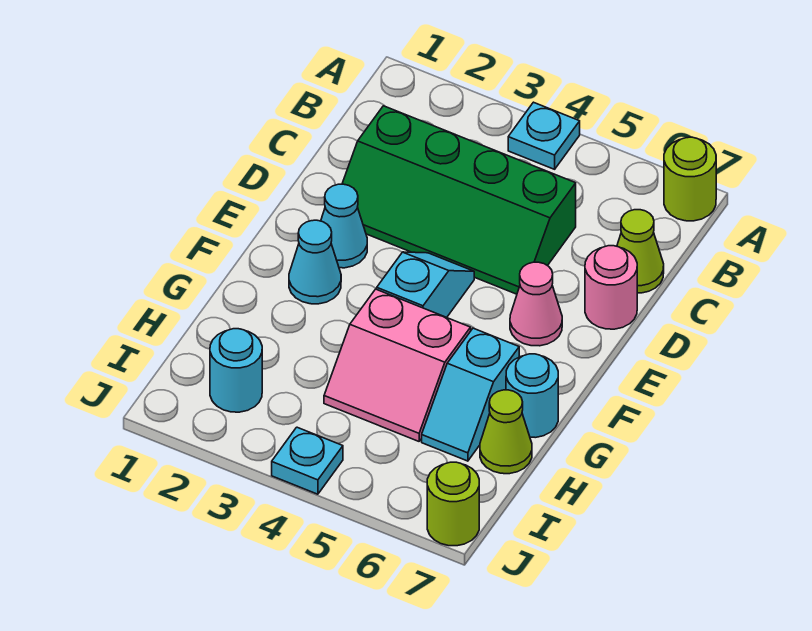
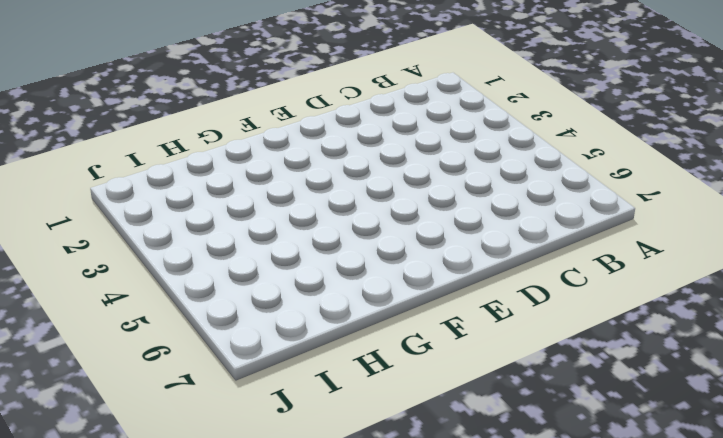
none -> cyan plate A4 level 1
none -> lime round brick A7 level 1
none -> green slope C2:D5 level 1 top C

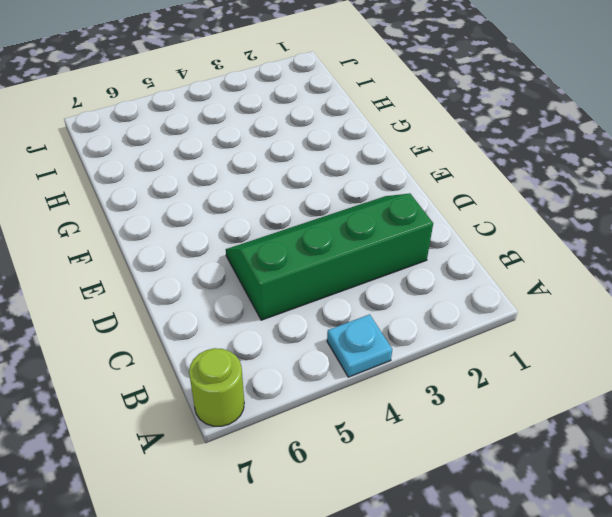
none -> lime cone C7 level 1
none -> pink round brick D7 level 1
none -> cyan cone E2 level 1

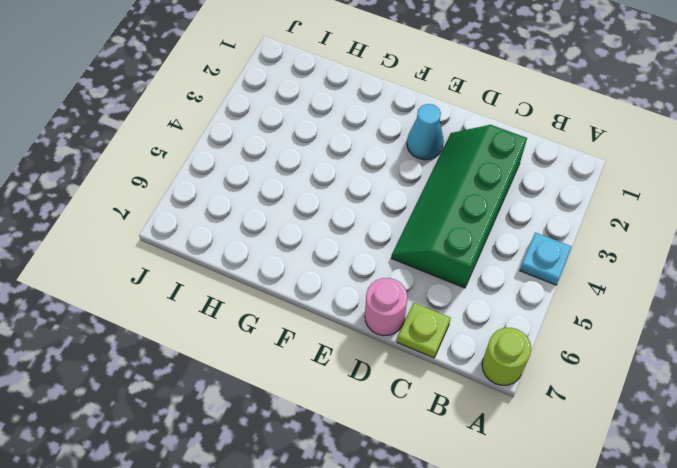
lime plate C7 level 1 -> lime cone C7 level 1
none -> cyan slope E4:F4 level 1 top F
none -> pink cone E6 level 1
none -> cyan cone F2 level 1

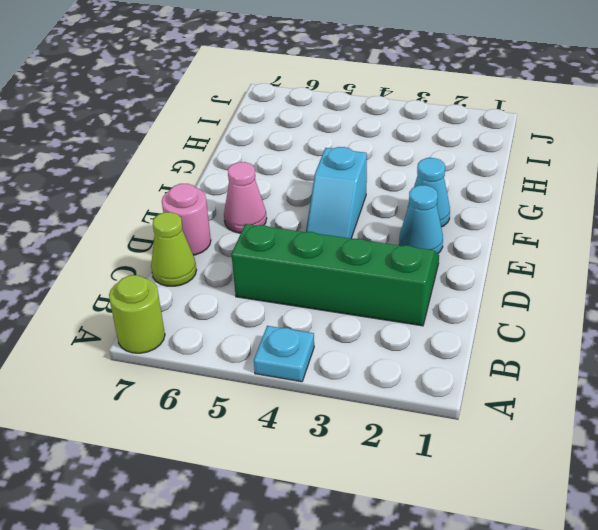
none -> pink slope G4:H5 level 1 top G
none -> cyan slope G6:H6 level 1 top G
none -> cyan round brick G7 level 1

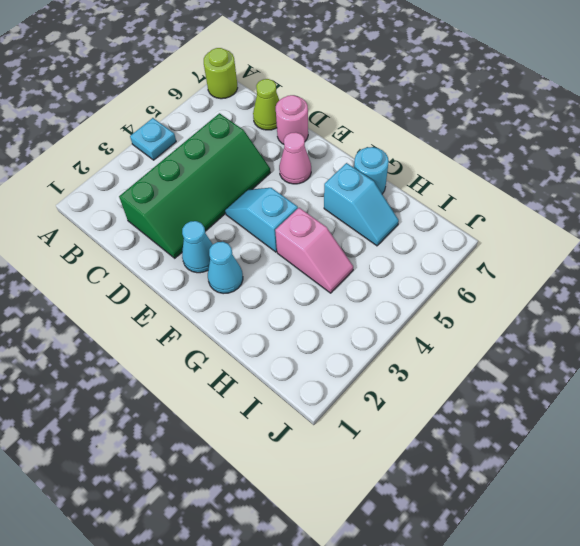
pink slope G4:H4 level 1 top G -> pink slope G4:H5 level 1 top G
none -> lime cone H7 level 1
none -> cyan round brick I2 level 1
none -> cyan plate J4 level 1

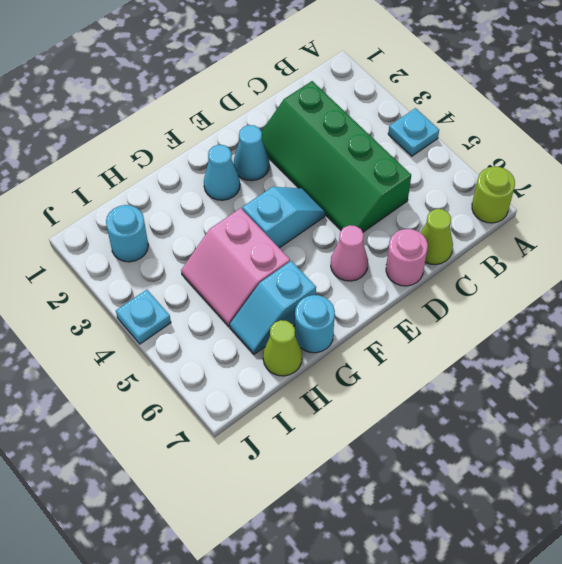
none -> lime round brick J7 level 1

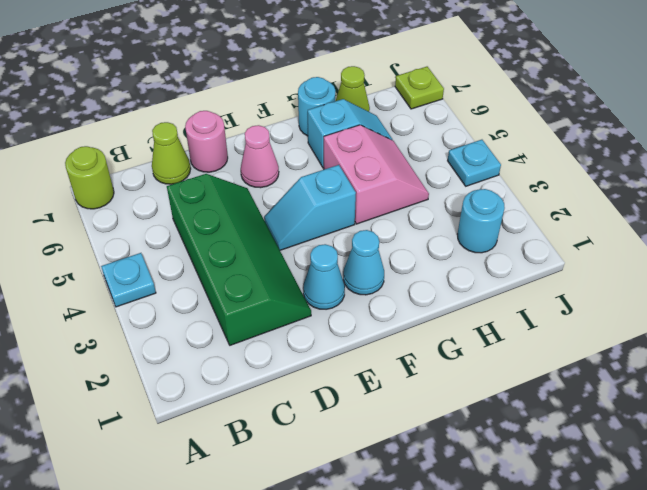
lime plate J7 level 1 -> lime round brick J7 level 1

